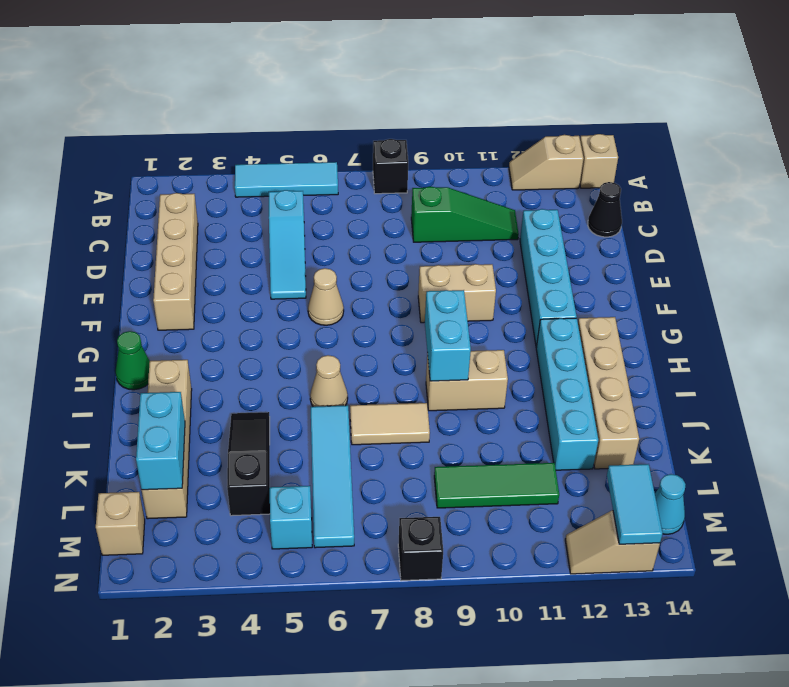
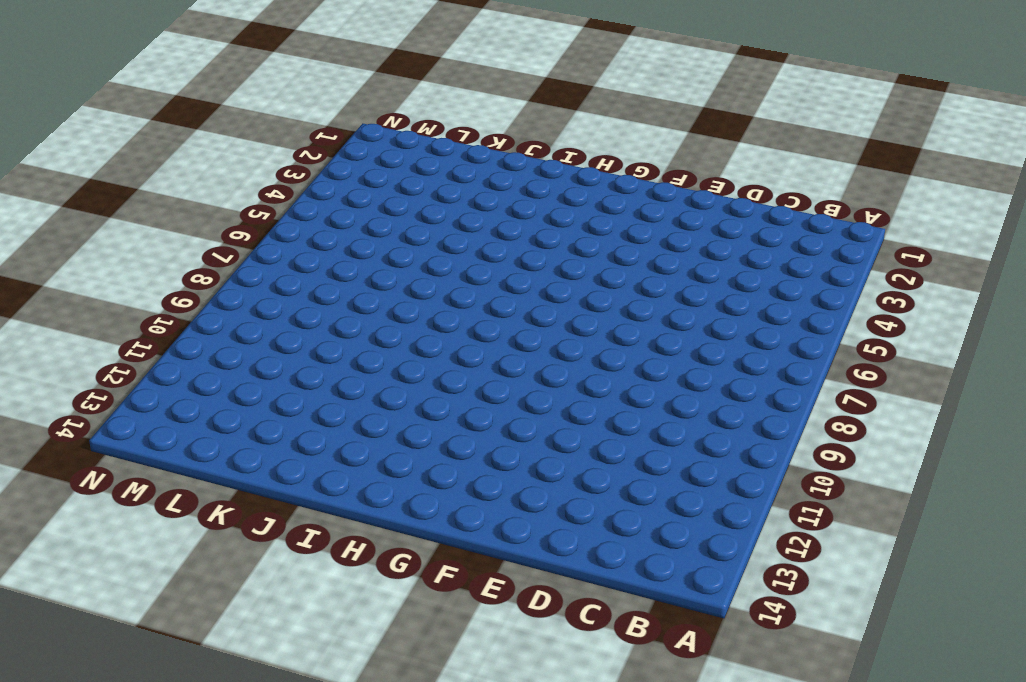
none -> cyan tile A4:A6 level 1
none -> black brick A8 level 1
none -> tan slope A12:A13 level 1 top 13

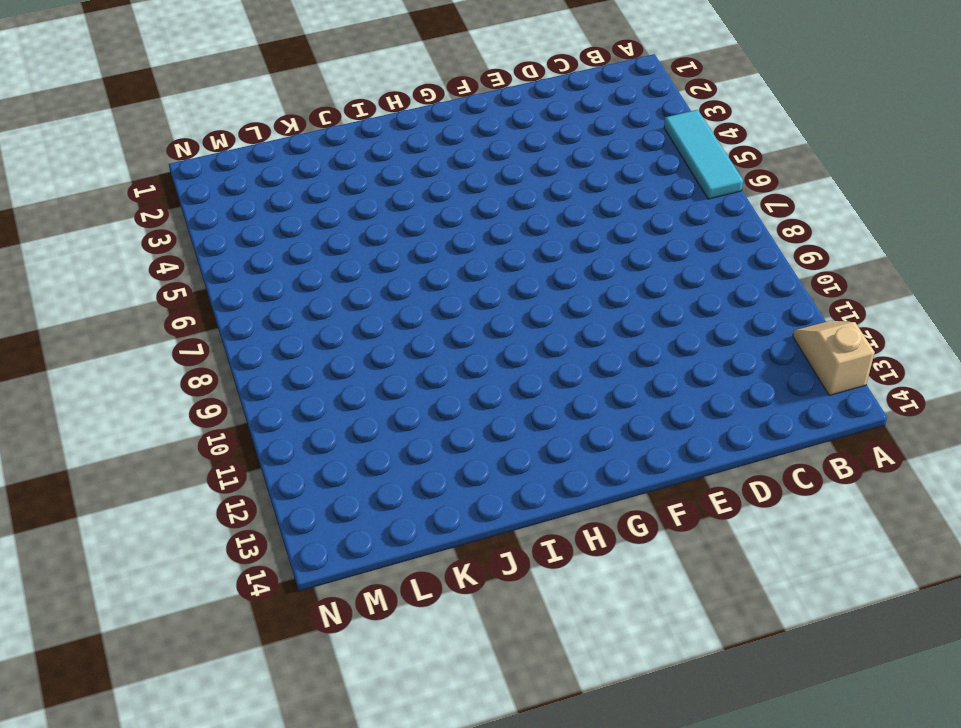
none -> black brick A8 level 1
none -> tan brick A14 level 1
none -> tan brick C2:F2 level 1

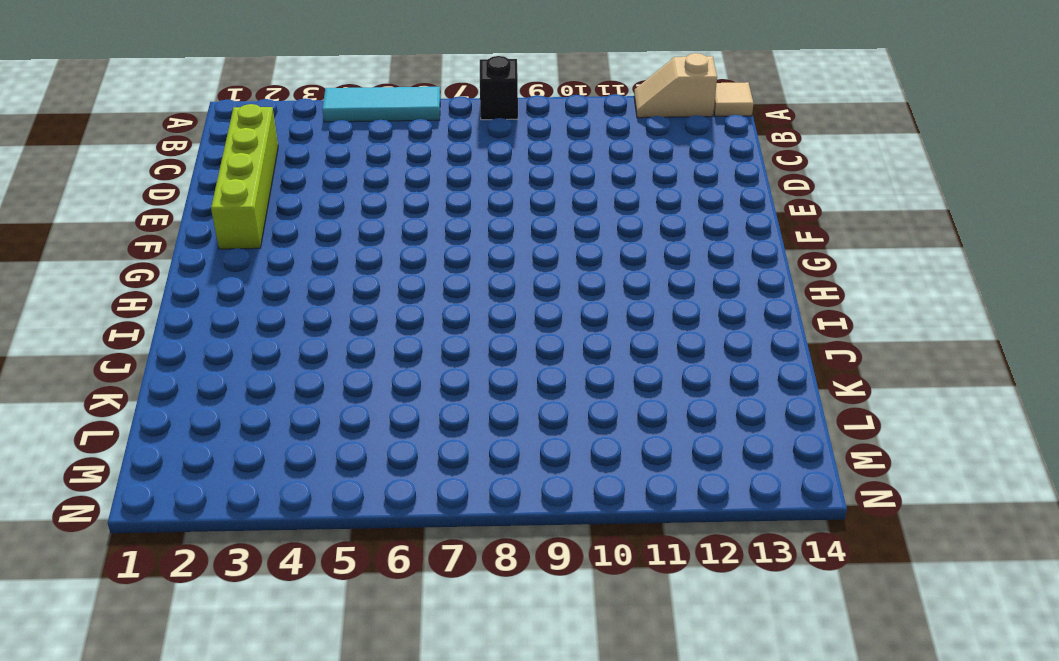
tan tile A14 level 1 -> tan brick A14 level 1
lime brick C2:F2 level 1 -> tan brick C2:F2 level 1
none -> cyan slope C5:E5 level 1 top C
none -> green slope C9:C11 level 1 top 9
none -> black cone C14 level 1

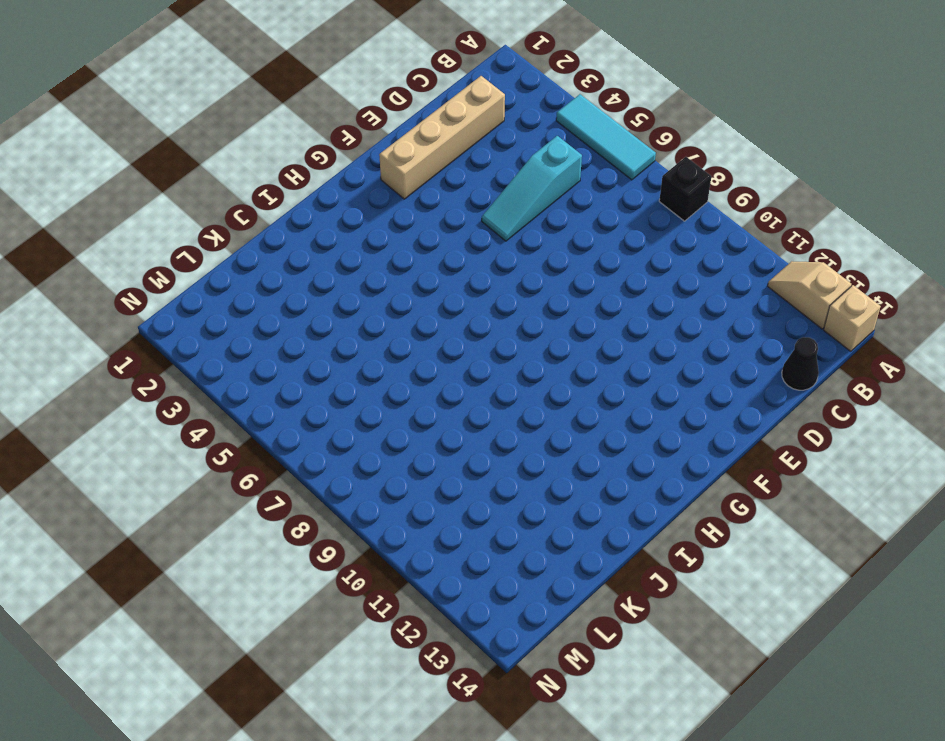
none -> green slope C9:C11 level 1 top 9
none -> cyan brick D12:G12 level 1
none -> tan cone F6 level 1

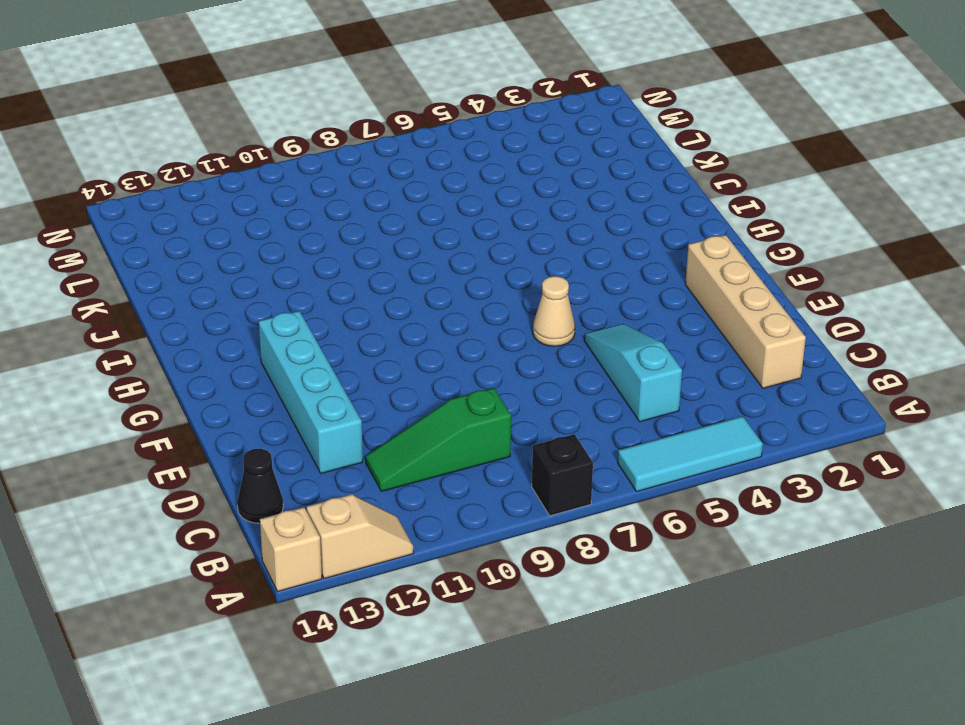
none -> tan brick F9:F10 level 1
none -> green cone H1 level 1
none -> cyan brick H12:K12 level 1

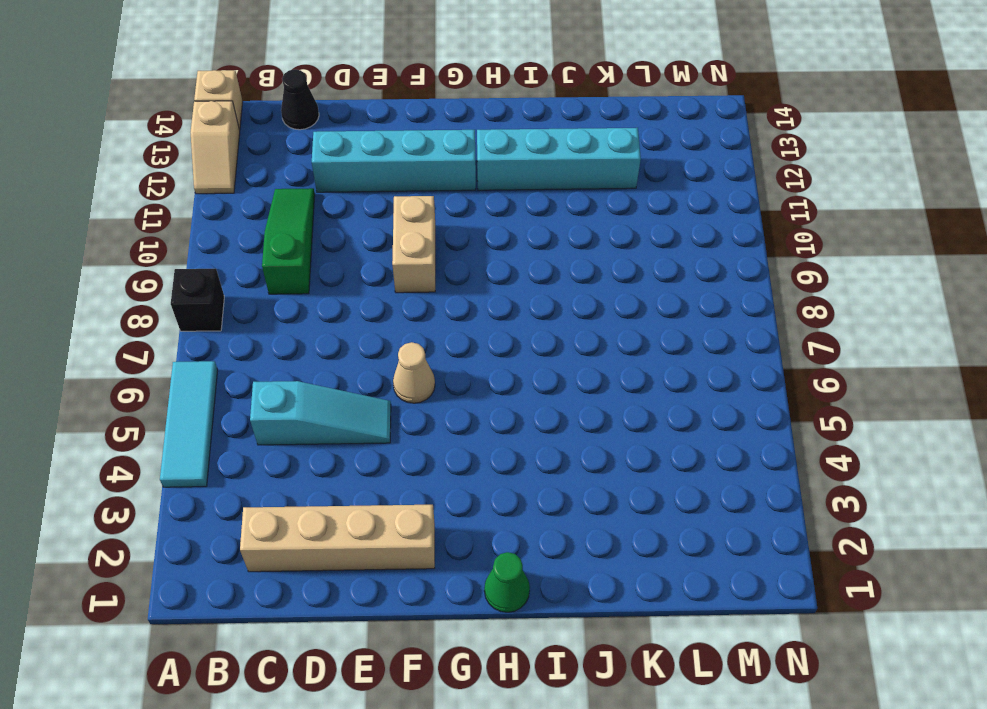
none -> tan brick H13:K13 level 1
none -> tan brick I2:L2 level 1
none -> tan cone I6 level 1

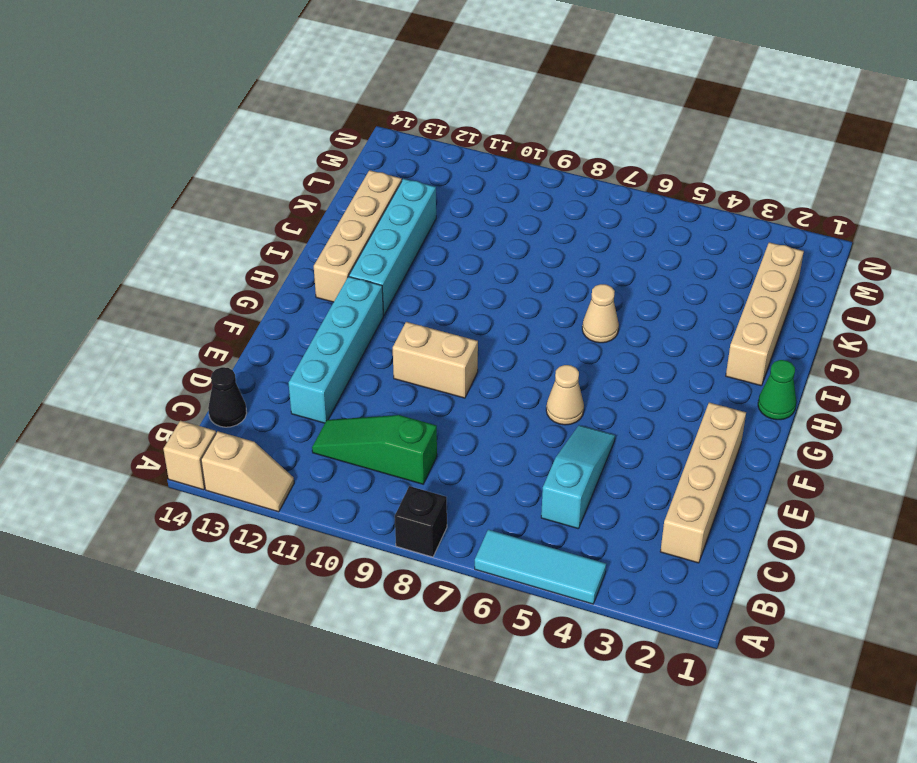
none -> tan brick I9:I10 level 1
none -> black slope J4:L4 level 1 top L
none -> cyan tile J6:M6 level 1

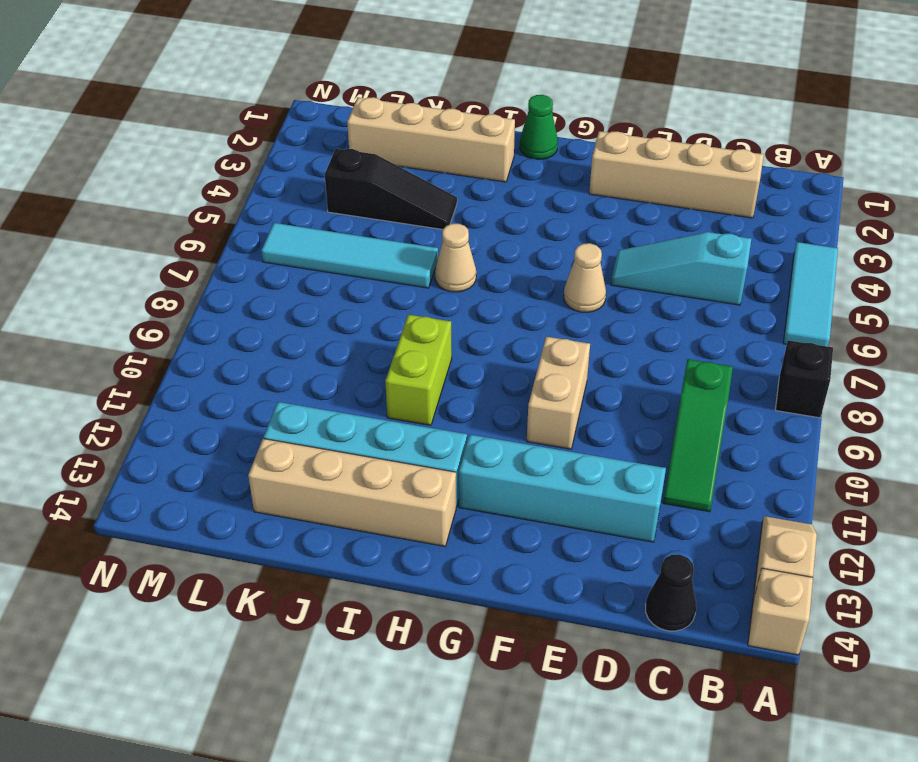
lime brick I9:I10 level 1 -> tan brick I9:I10 level 1
none -> tan tile J7:J8 level 1
none -> green tile L9:L11 level 1
none -> tan brick M1 level 1

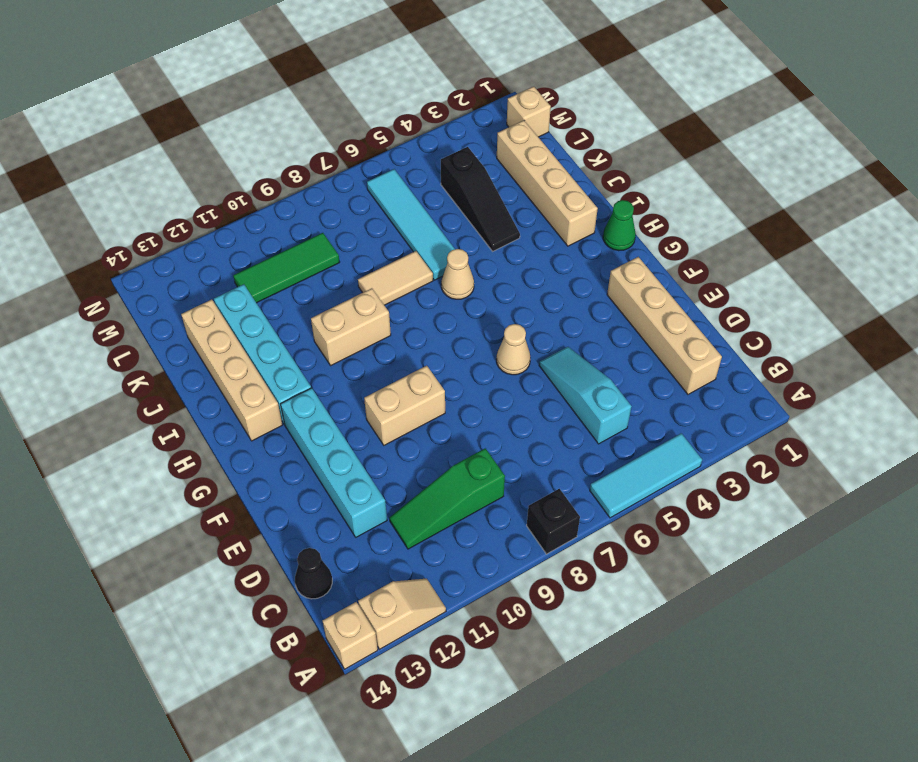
none -> cyan brick M5 level 1
none -> cyan cone M14 level 1
none -> black brick N8 level 1

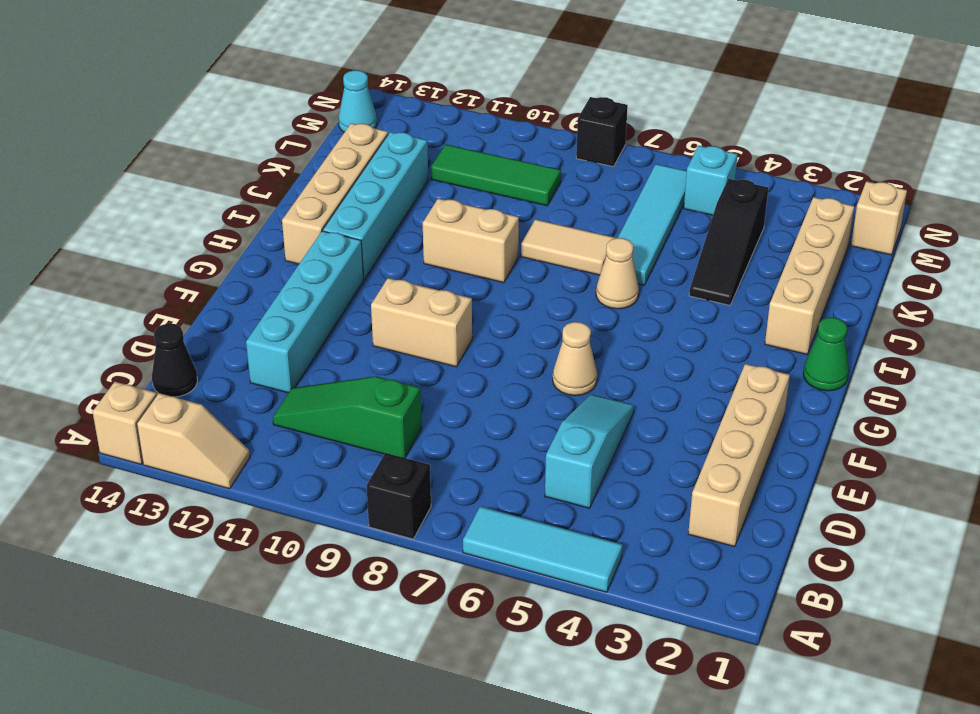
none -> tan slope N12:N13 level 1 top 13
none -> cyan brick H9:I9 level 2
none -> cyan brick K2:L2 level 2

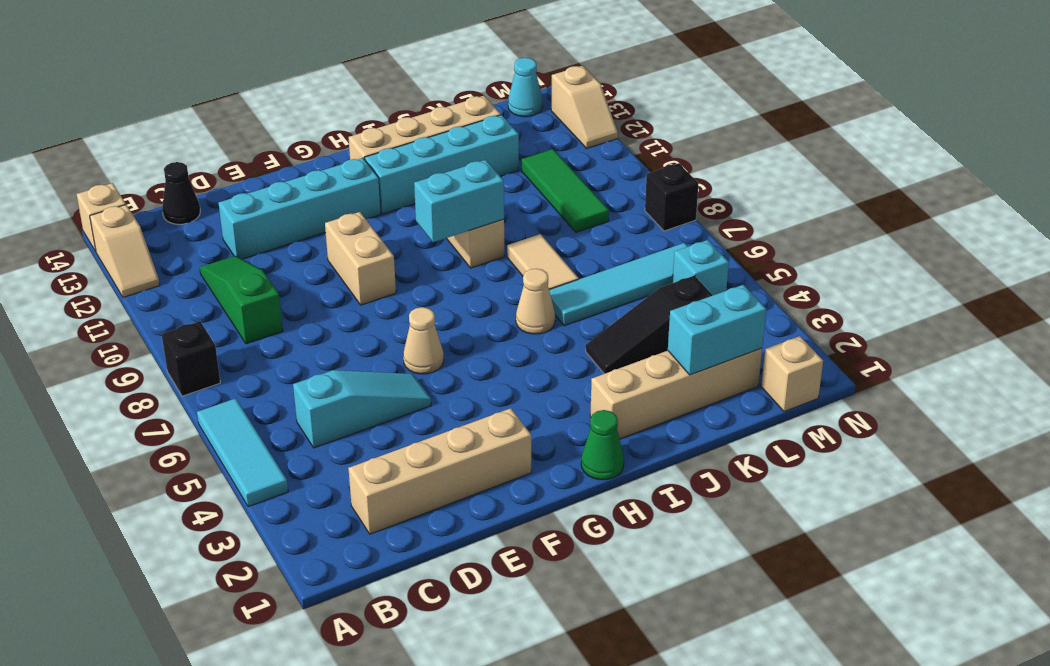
none -> cyan tile M13:N13 level 2

